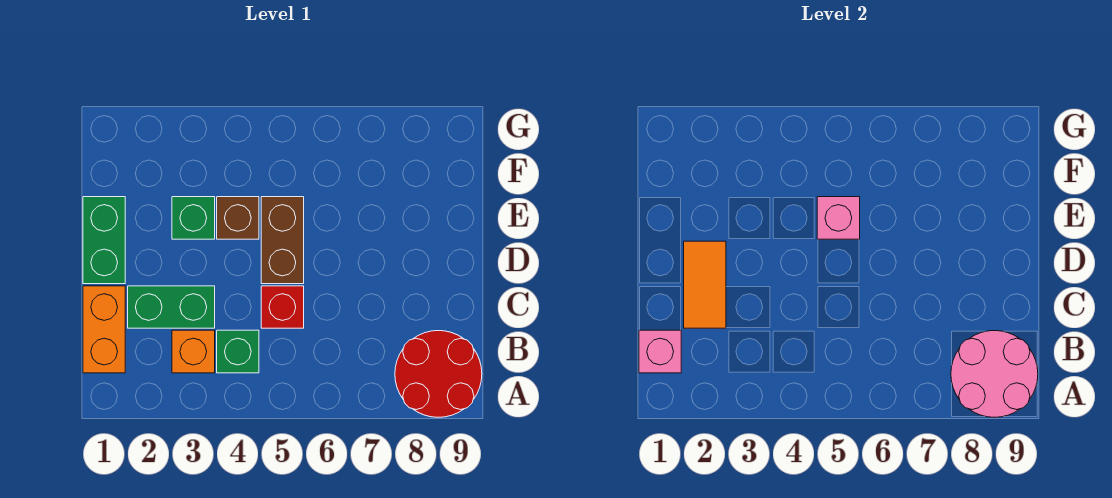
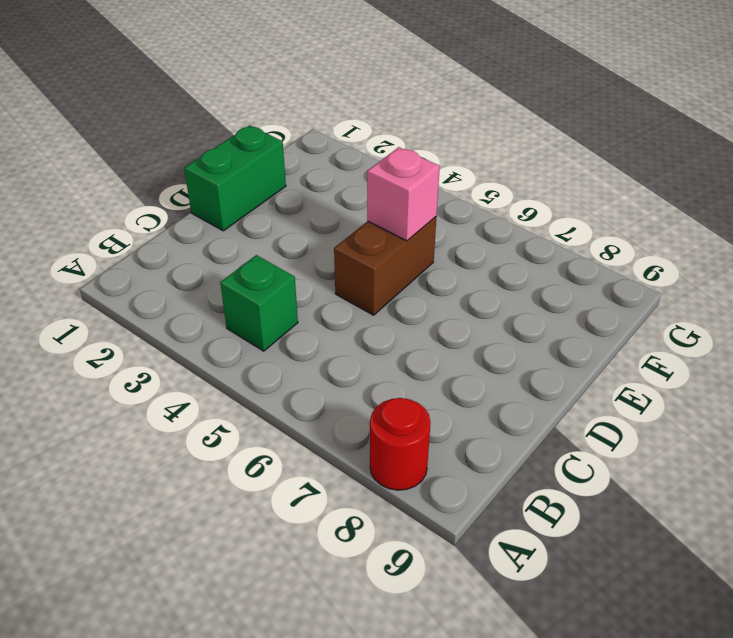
red round brick A8 level 1 -> red round brick A8:B9 level 1
none -> orange brick B1:C1 level 1
none -> orange brick B3 level 1
none -> green brick C2:C3 level 1

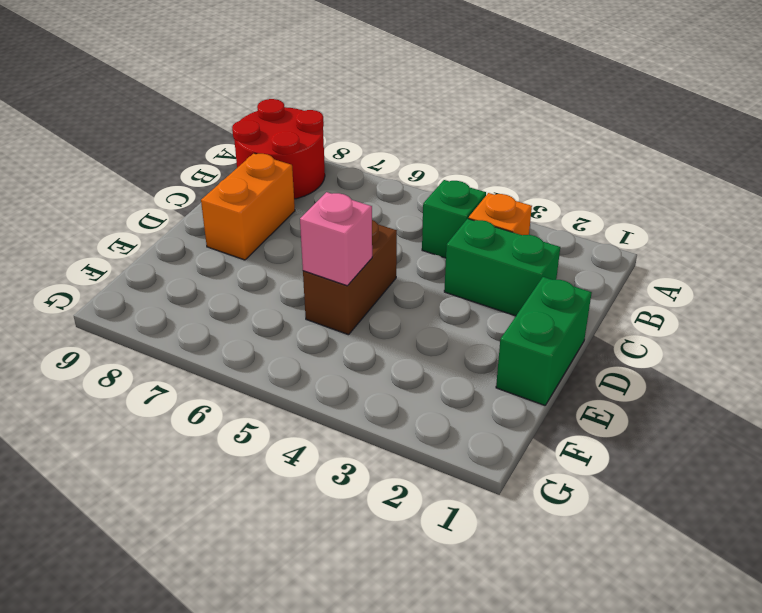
orange brick C8:D8 level 1 -> orange brick B1:C1 level 1
none -> red brick C5 level 1
none -> green brick E3 level 1
none -> brown brick E4 level 1

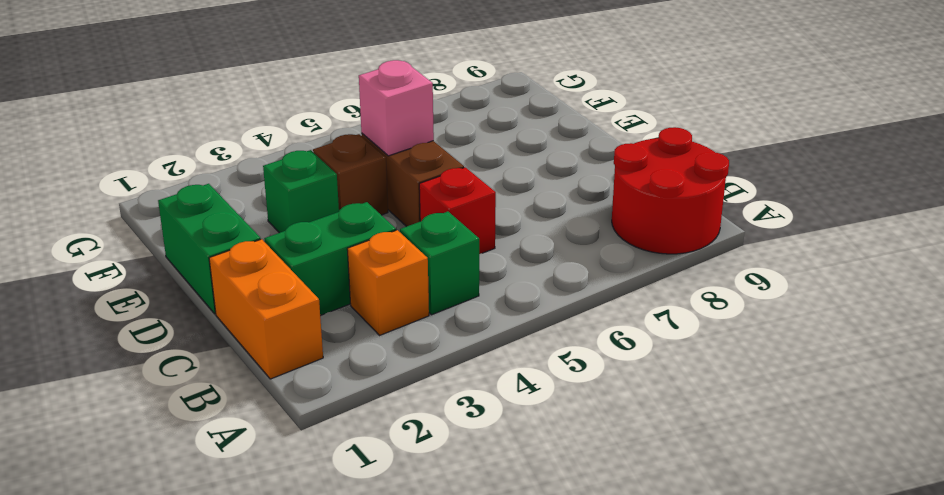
none -> pink round brick A8:B9 level 2
none -> pink brick B1 level 2
none -> orange tile C2:D2 level 2

